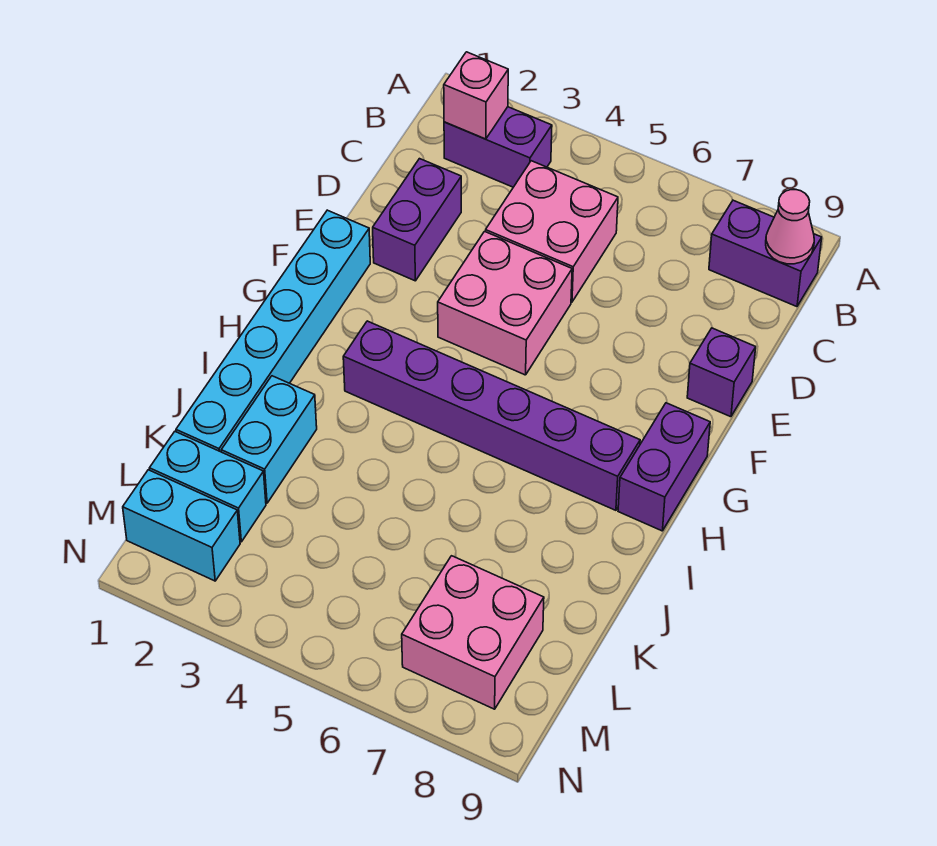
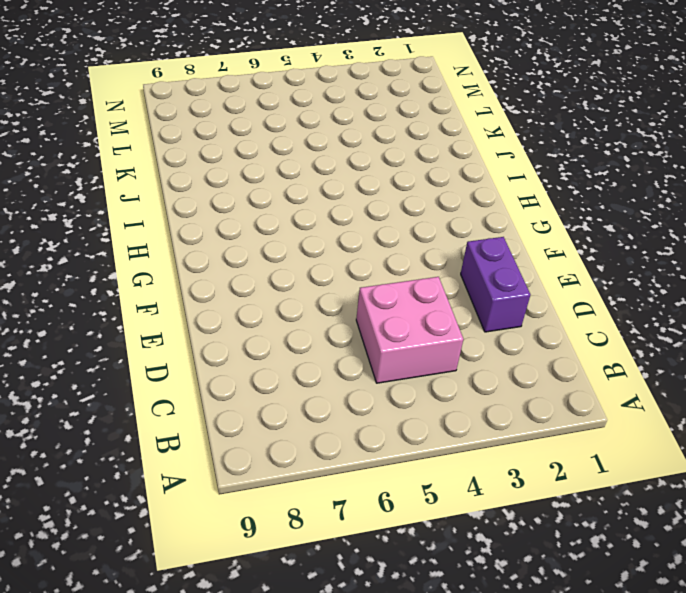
none -> purple brick B2:B3 level 1
none -> purple brick B8:B9 level 1
none -> pink brick E4:F5 level 1

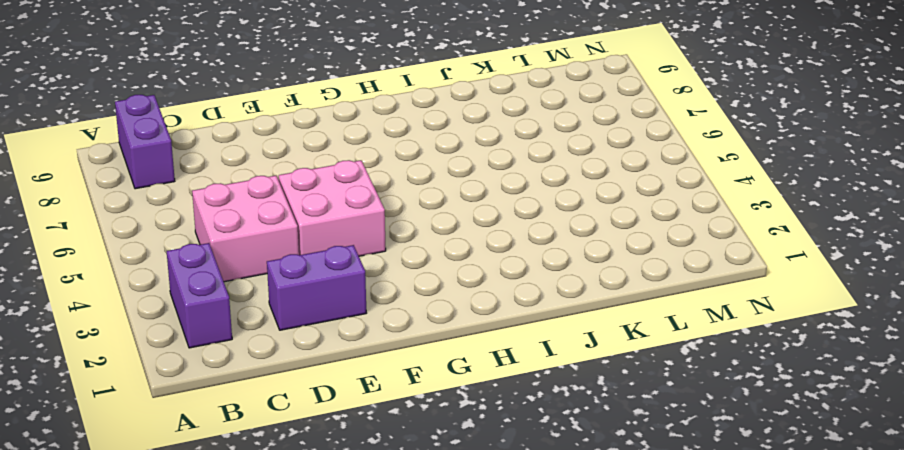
none -> purple brick E9 level 1
none -> cyan brick F1:K1 level 1
none -> purple brick G9:H9 level 1

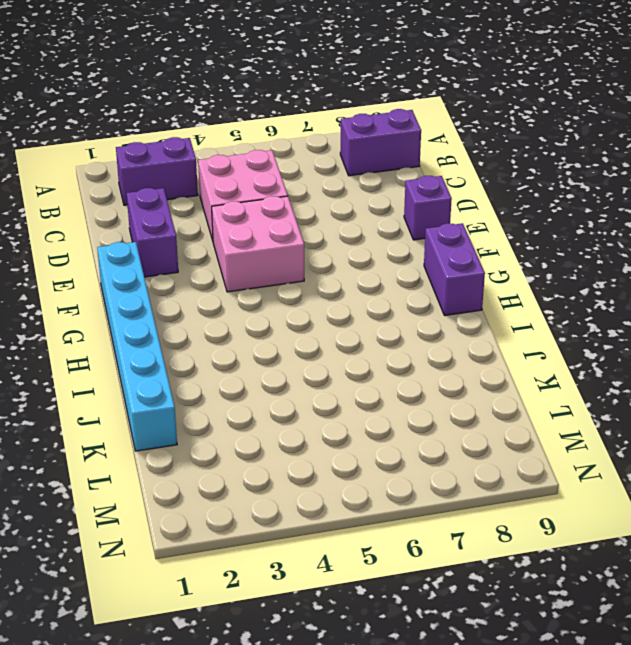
none -> purple brick H3:H8 level 1
none -> cyan brick J2:K2 level 1
none -> cyan brick L1:L2 level 1

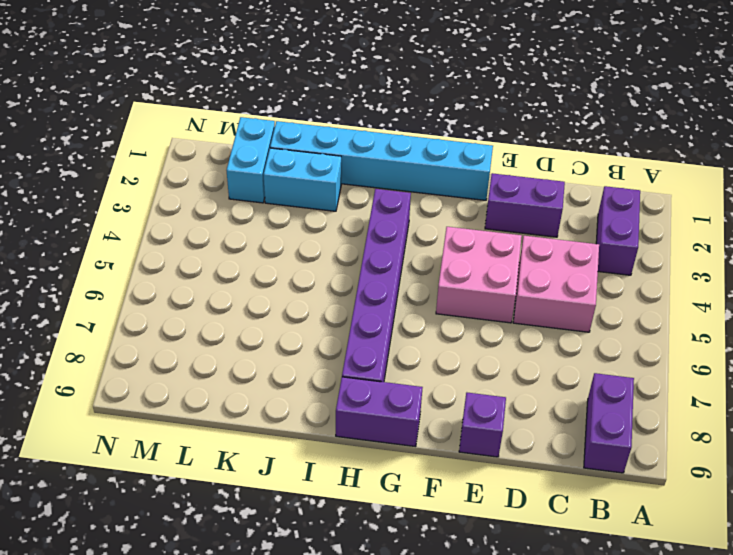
none -> pink brick L7:M8 level 1
none -> cyan brick M1:M2 level 1
none -> pink brick B2 level 2

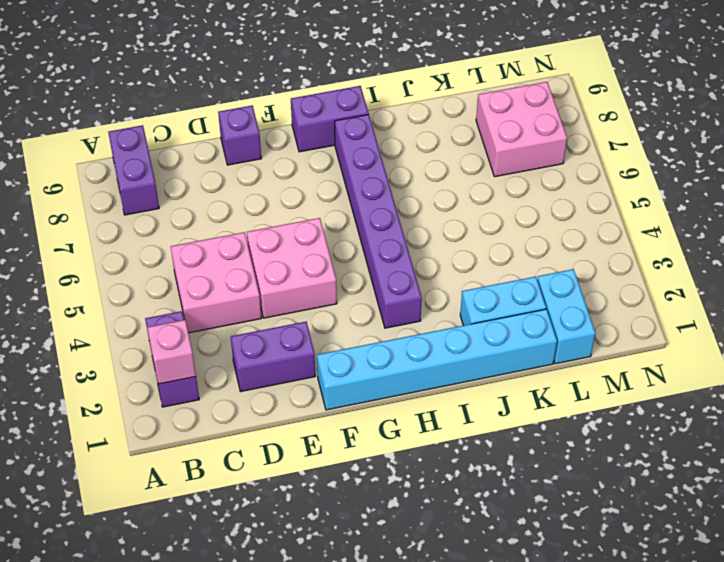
none -> cyan brick M1:M2 level 1
none -> pink cone B9 level 2

